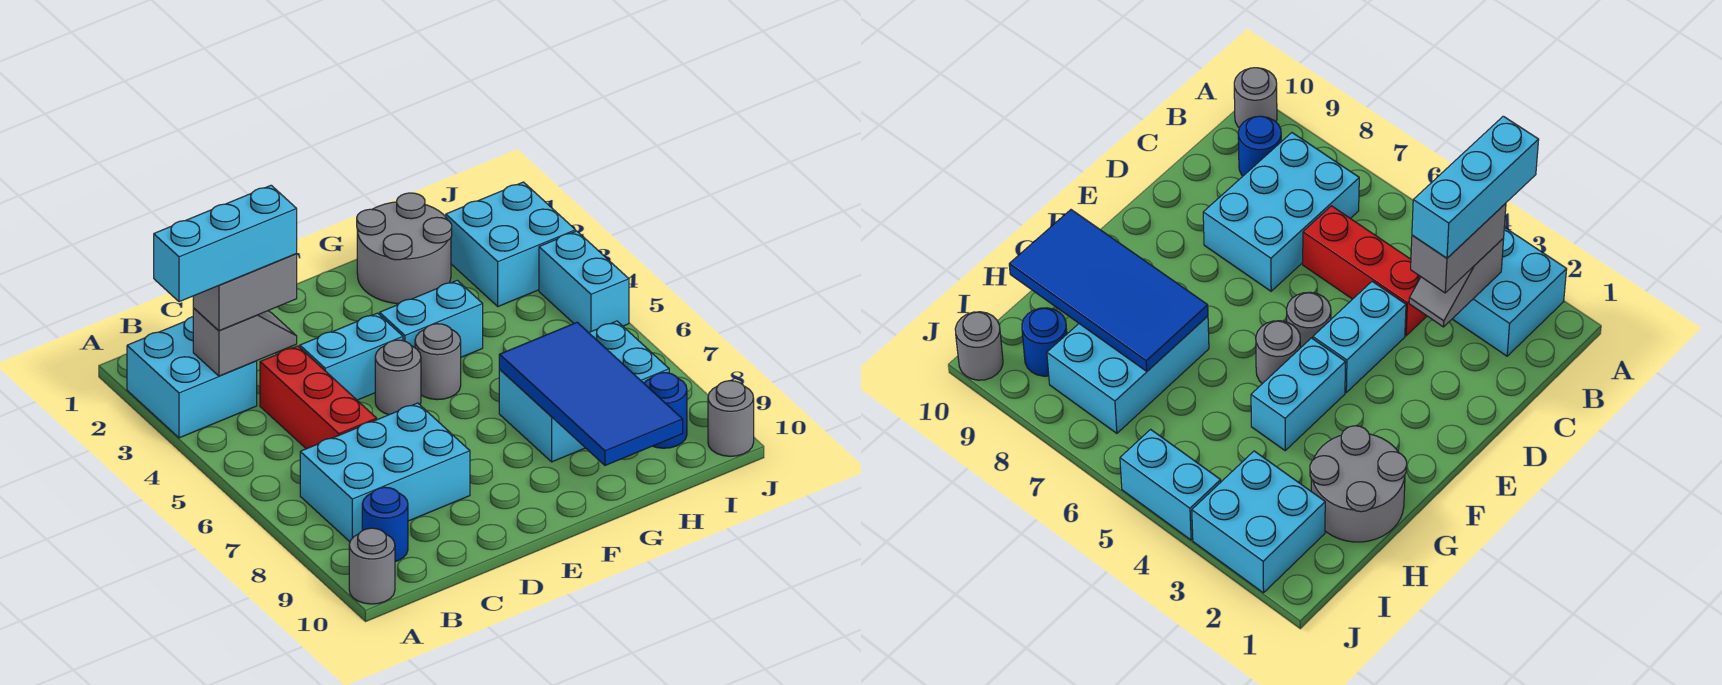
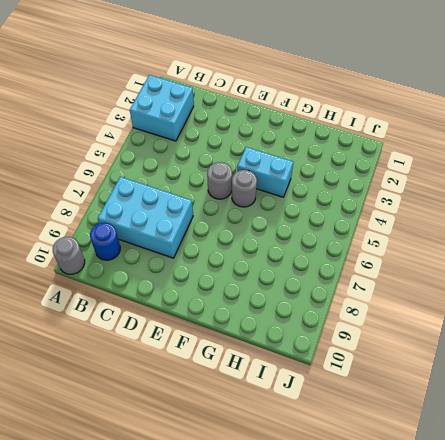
none -> red brick C4:C6 level 1
none -> cyan brick D4:E4 level 1
none -> grey round brick G1:H2 level 1

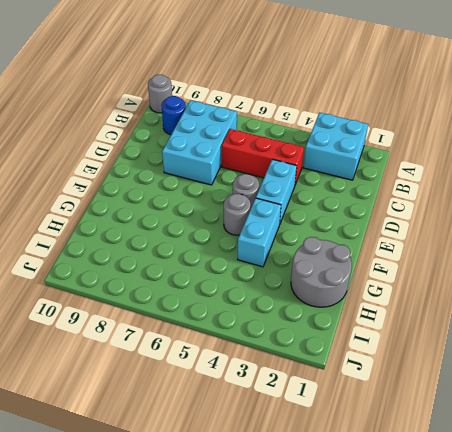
none -> cyan brick G7:I8 level 1
none -> cyan brick I2:J3 level 1
none -> blue round brick I9 level 1

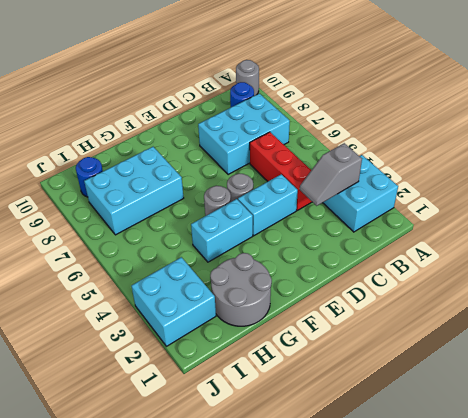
none -> cyan brick J4:J5 level 1
none -> grey round brick J10 level 1
none -> blue tile G7:H10 level 2

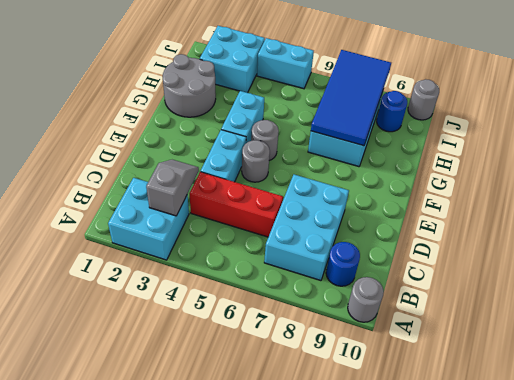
blue tile G7:J8 level 2 -> blue tile G7:H10 level 2
none -> grey brick B3:C3 level 3
none -> cyan brick A3:C3 level 4

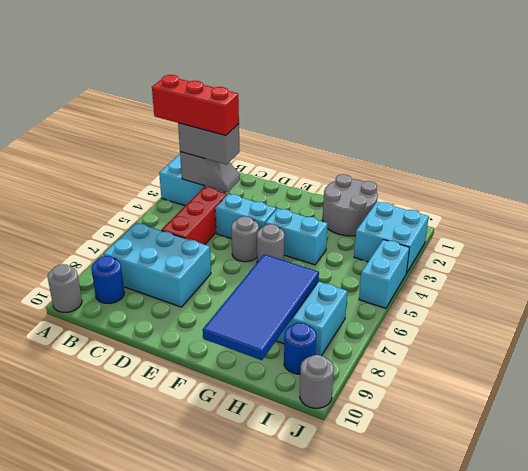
red brick A3:C3 level 4 -> cyan brick A3:C3 level 4

